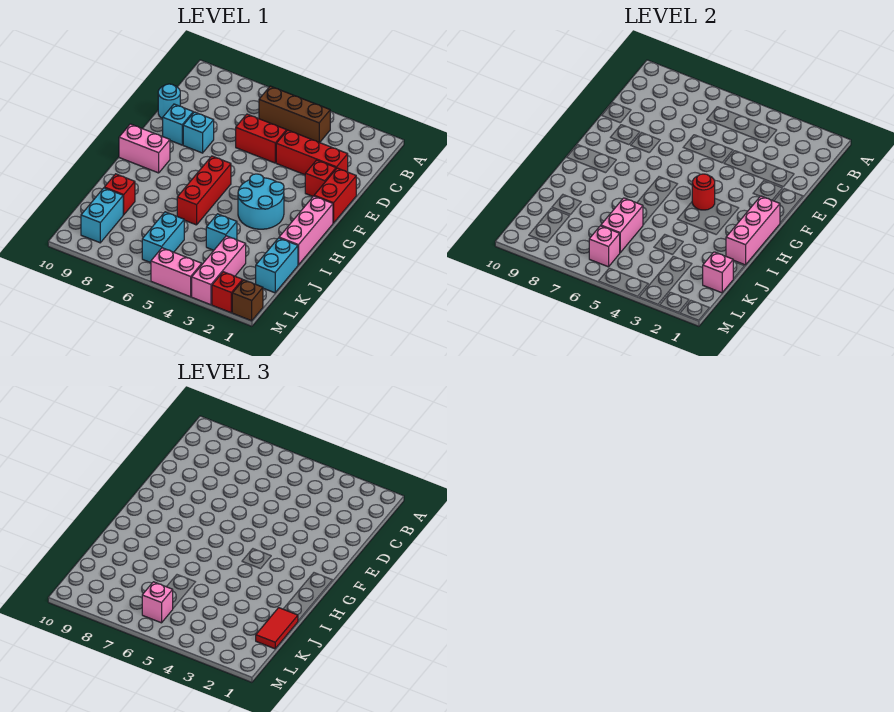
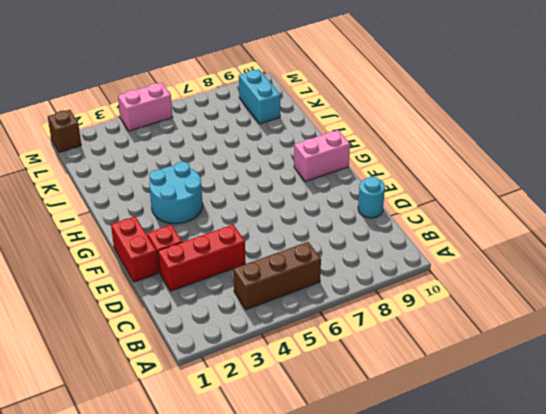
none -> red brick D5:D6 level 1
none -> cyan brick E8 level 1
none -> cyan brick E9 level 1

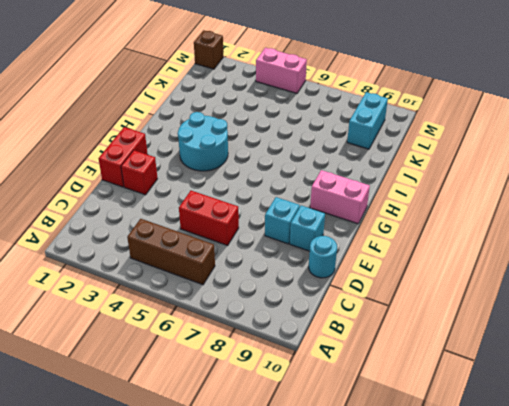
none -> red brick D2:D4 level 1
none -> pink brick G1:I1 level 1
none -> red brick G6:I6 level 1

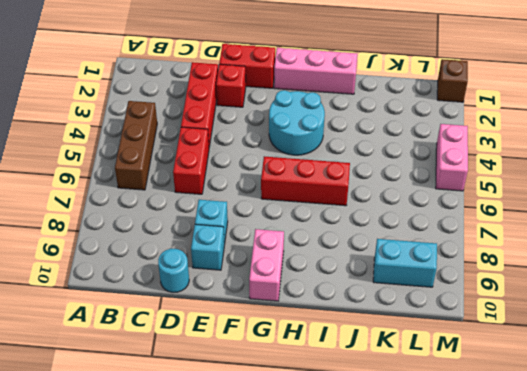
none -> cyan brick J1:K1 level 1
none -> cyan brick J4 level 1
none -> red brick J9 level 1

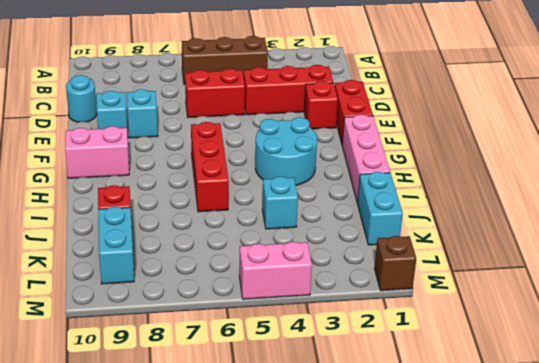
none -> pink brick K3:M3 level 1
none -> cyan brick K6:L6 level 1
none -> red brick M2 level 1

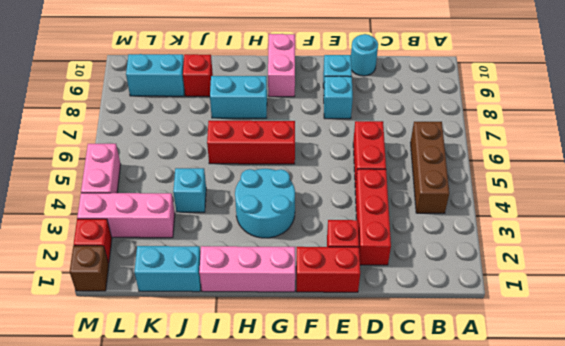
cyan brick H8:I8 level 1 -> cyan brick K6:L6 level 1
none -> pink brick G1:I1 level 2
none -> red round brick G4 level 2
none -> pink brick J6:K6 level 2

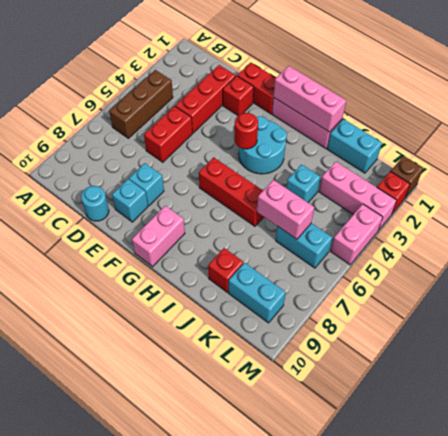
none -> pink brick K1 level 2
none -> pink brick L6 level 2
none -> red tile J1:K1 level 3

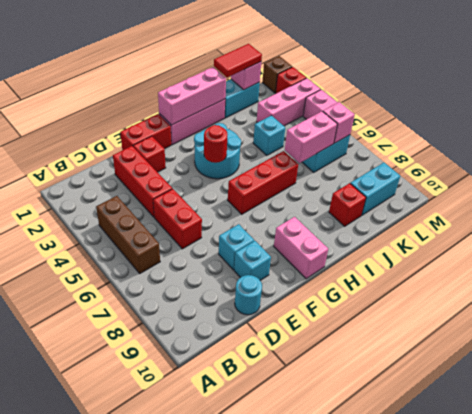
none -> pink brick L6 level 3

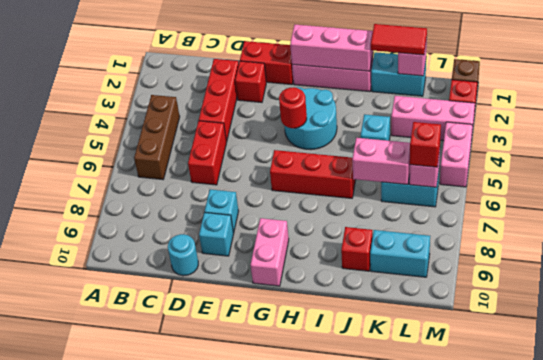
red brick L6 level 3 -> pink brick L6 level 3

